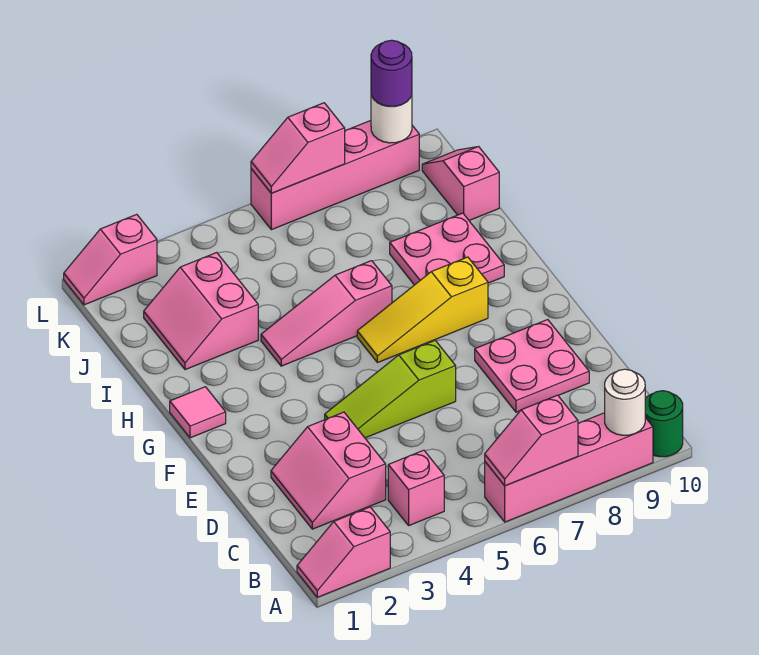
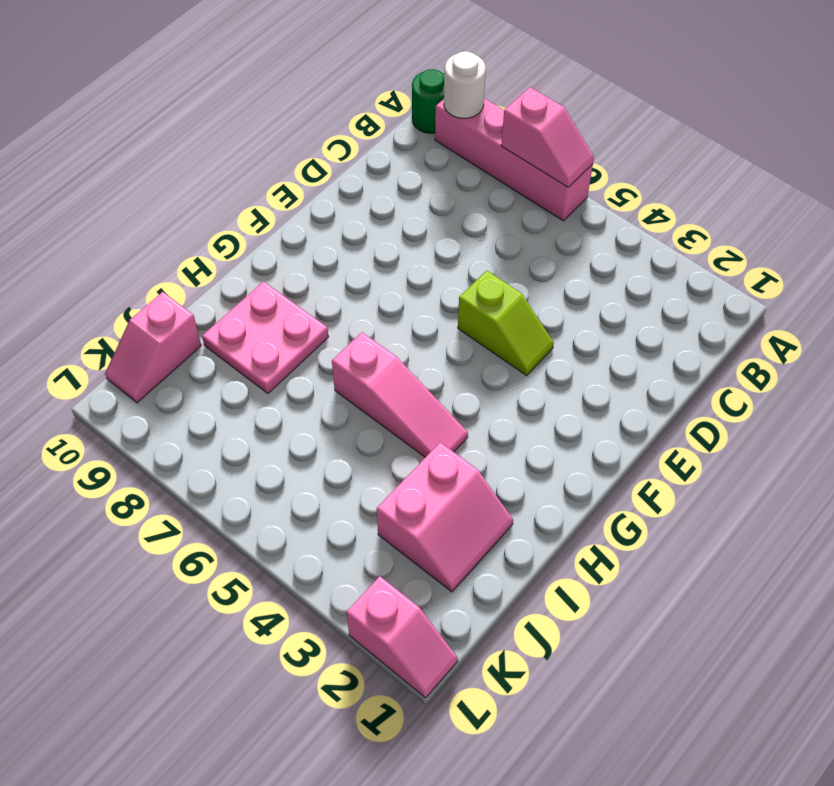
lime slope E4:E5 level 1 top 5 -> lime slope E4:E6 level 1 top 6
none -> pink slope A1:A2 level 1 top 2
none -> pink brick B4 level 1
none -> pink slope C2:D3 level 1 top 3

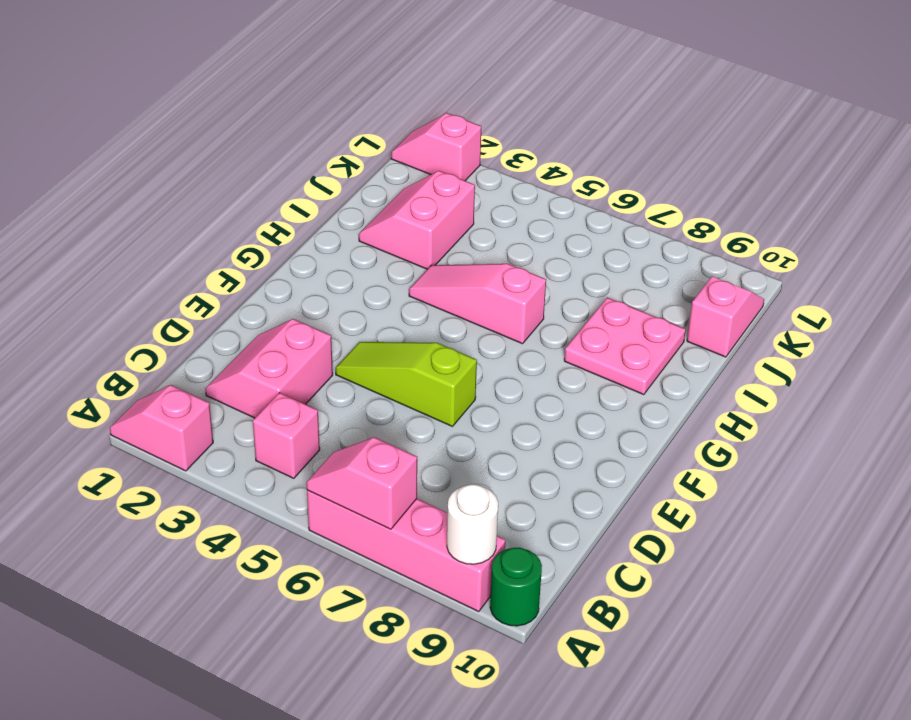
none -> pink plate D8:E9 level 1
none -> pink tile G1 level 1
none -> yellow slope G6:G8 level 1 top 8

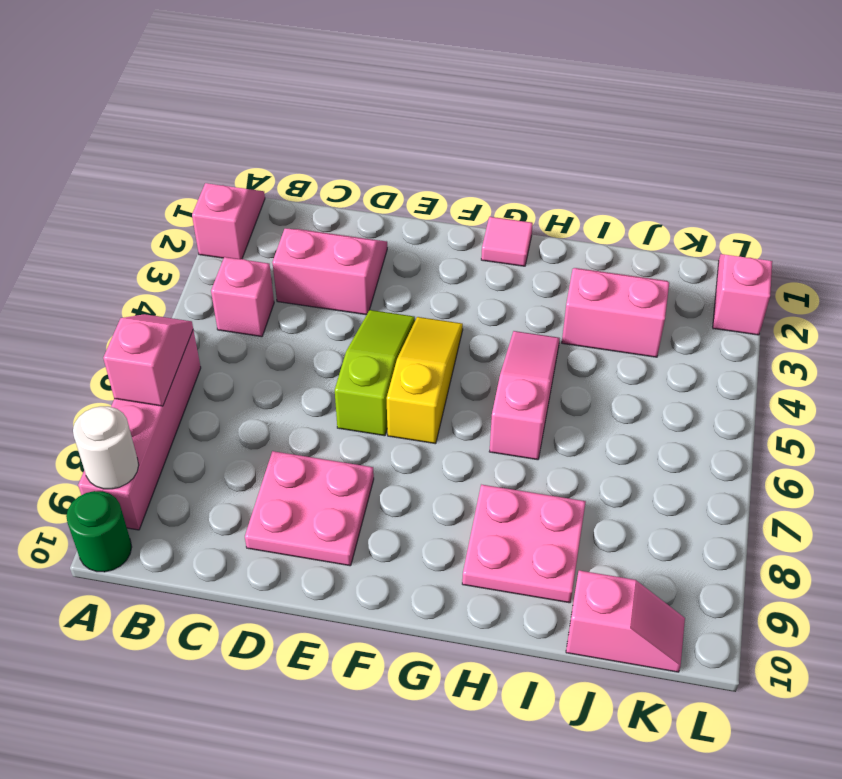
yellow slope F4:F6 level 1 top 6 -> yellow slope G6:G8 level 1 top 8
none -> pink brick L6:L9 level 1
none -> pink slope L6:L7 level 2 top 7
none -> white round brick L9 level 2

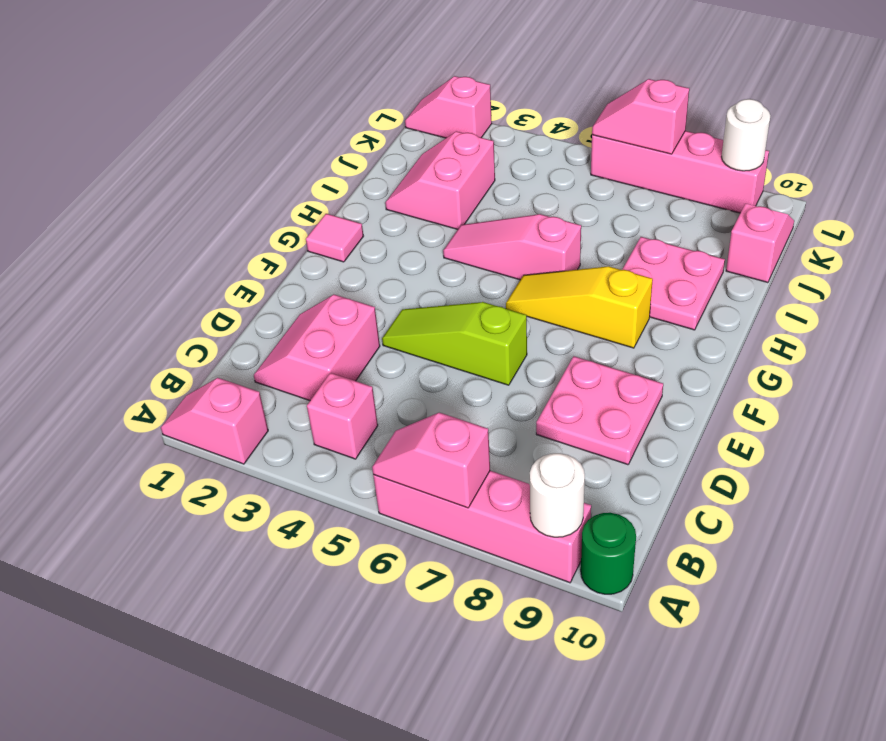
none -> purple round brick L9 level 3

